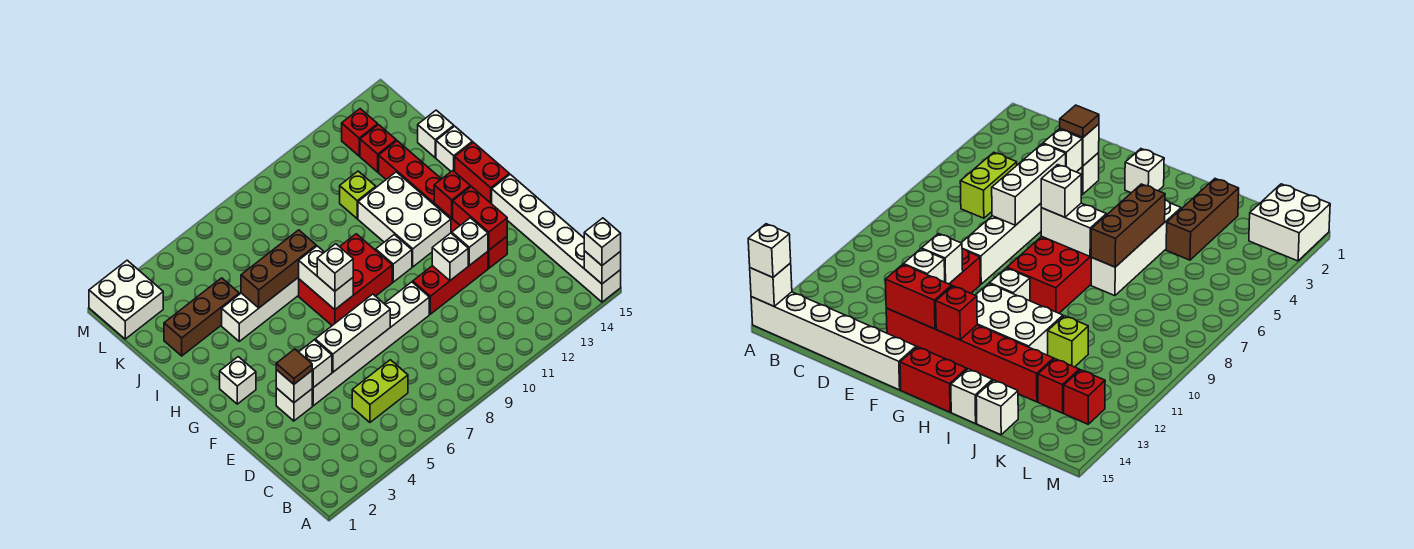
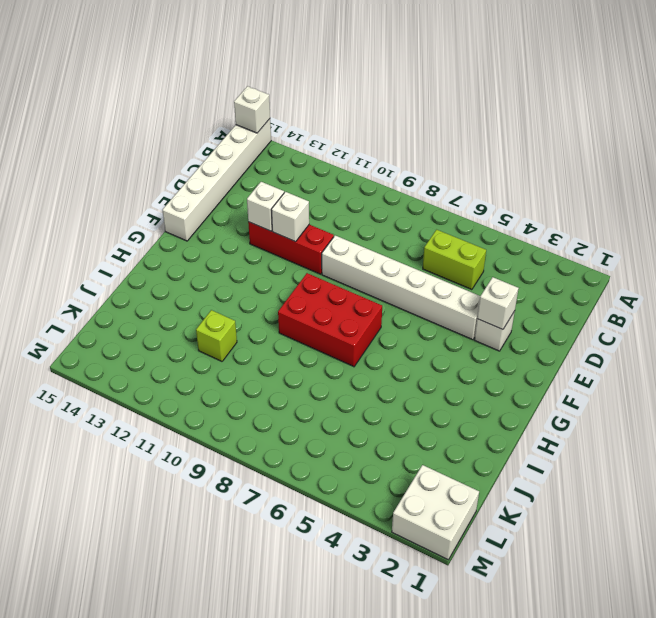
none -> red brick E13:J13 level 1
none -> white brick G2 level 1
none -> white brick G10 level 1
none -> white brick G11:I12 level 1

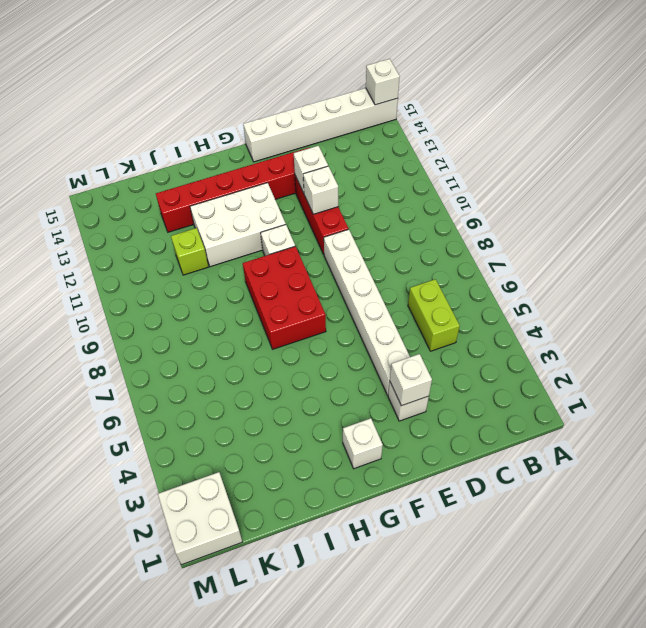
none -> red brick G15:H15 level 1
none -> white brick I4:I7 level 1
none -> white brick I15 level 1
none -> brown brick J2:J4 level 1

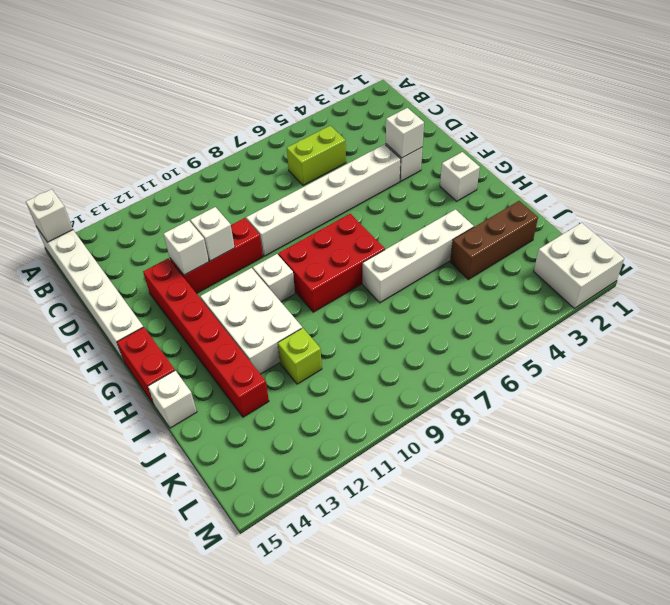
none -> white brick J15 level 1
none -> red brick K13 level 1
none -> red brick L13 level 1
none -> white brick E4 level 2

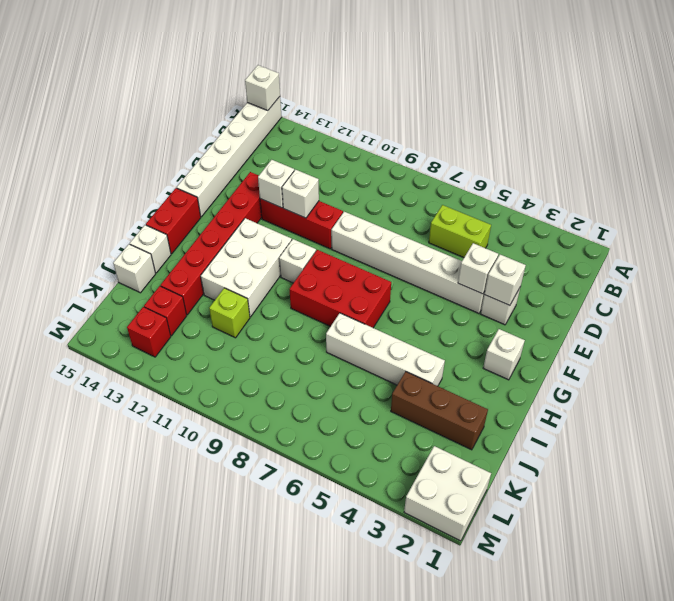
none -> white brick E5:E7 level 2
none -> red brick E13:F13 level 2
none -> white brick G7:H7 level 2
none -> red brick G13 level 2

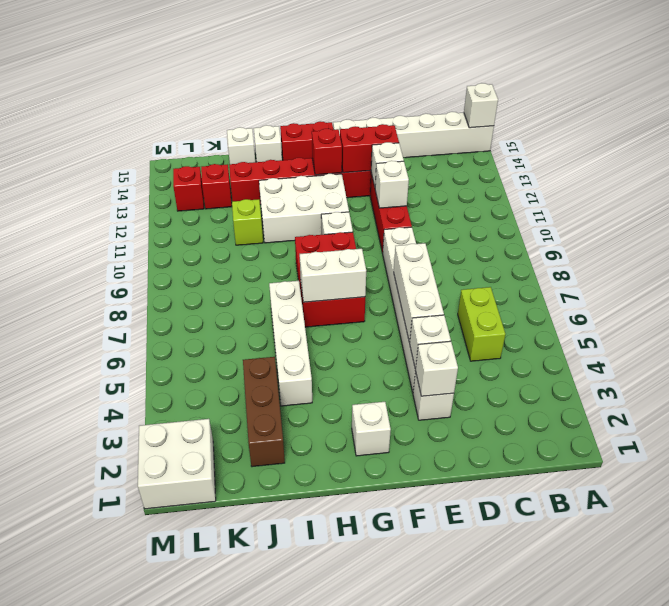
none -> brown brick I5:I7 level 2
none -> white brick A15 level 3
none -> brown tile E3 level 3
none -> white brick G7 level 3

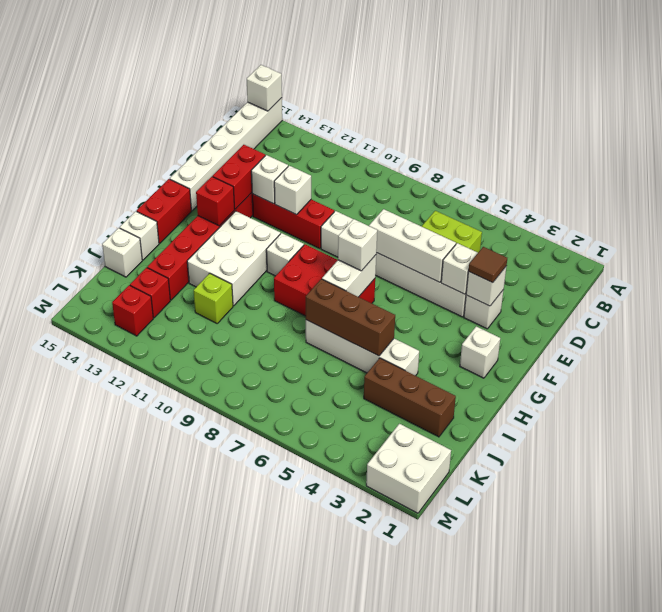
none -> white brick A15 level 3

